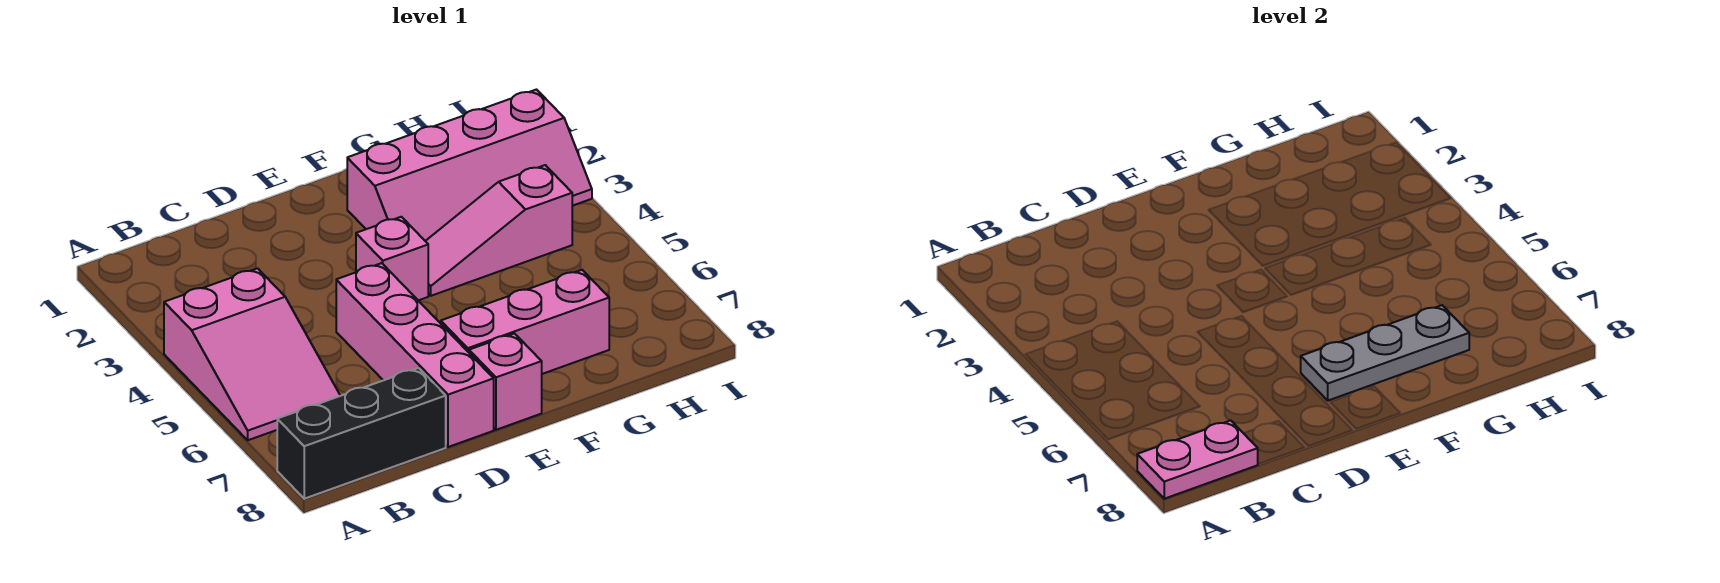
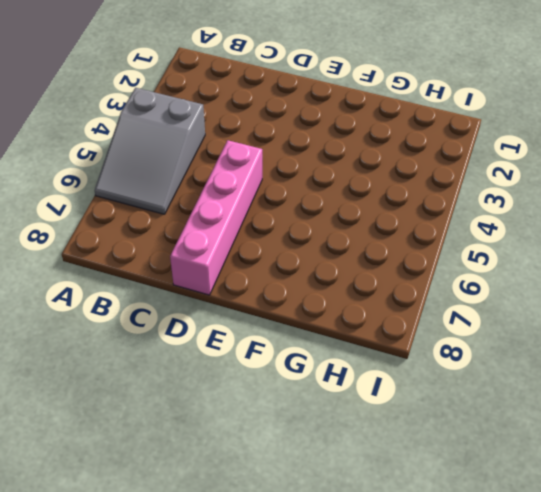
grey slope A4:B6 level 1 top 4 -> pink slope A4:B6 level 1 top 4
none -> black brick A8:C8 level 1
none -> pink brick E4 level 1

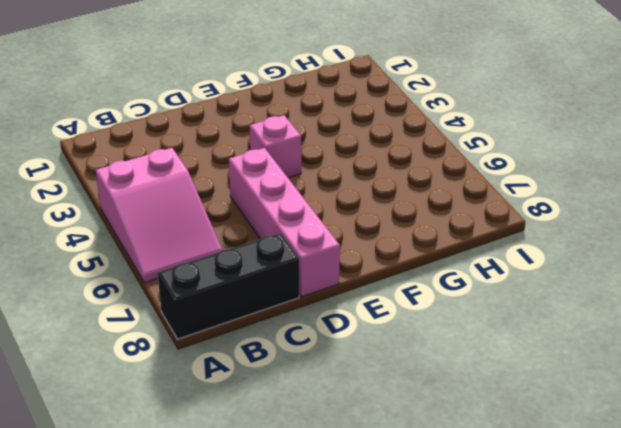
none -> pink brick E7:G7 level 1
none -> pink brick E8 level 1

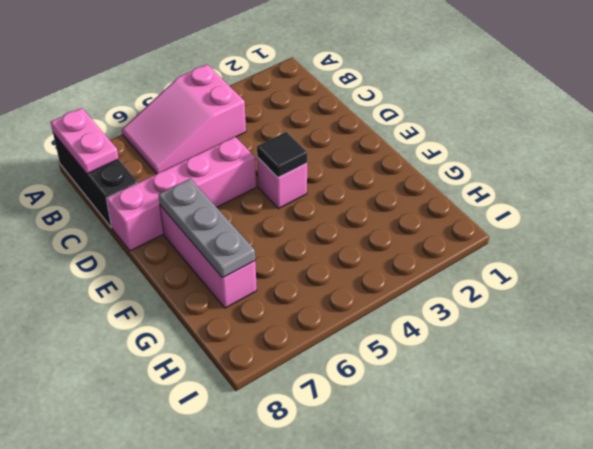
black tile E4 level 2 -> none
none -> pink brick E8 level 1
none -> pink slope F2:I3 level 1 top 2

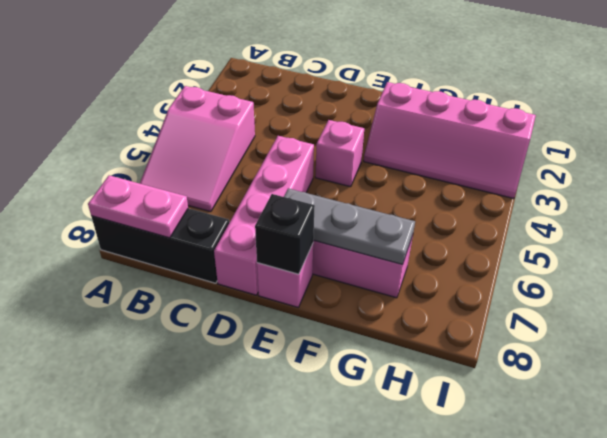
black brick E8 level 2 -> none
none -> pink slope F4:H4 level 1 top H

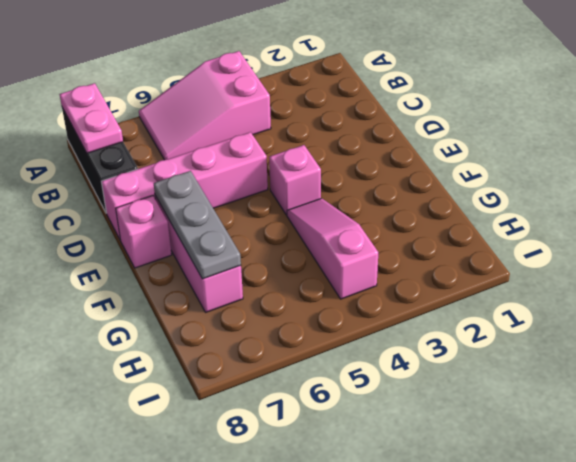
none -> pink slope F2:I3 level 1 top 2

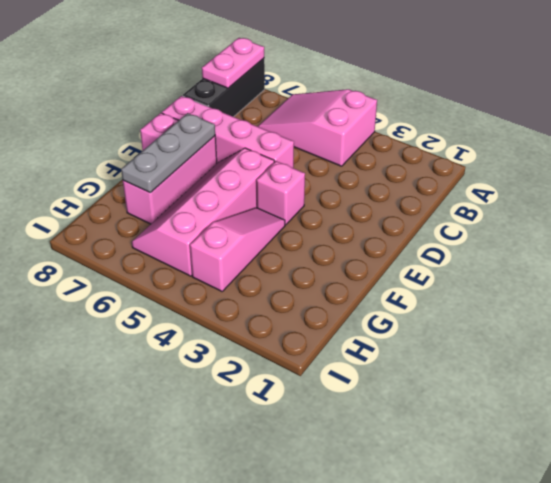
pink slope E5:H6 level 1 top 5 -> pink slope F2:I3 level 1 top 2

